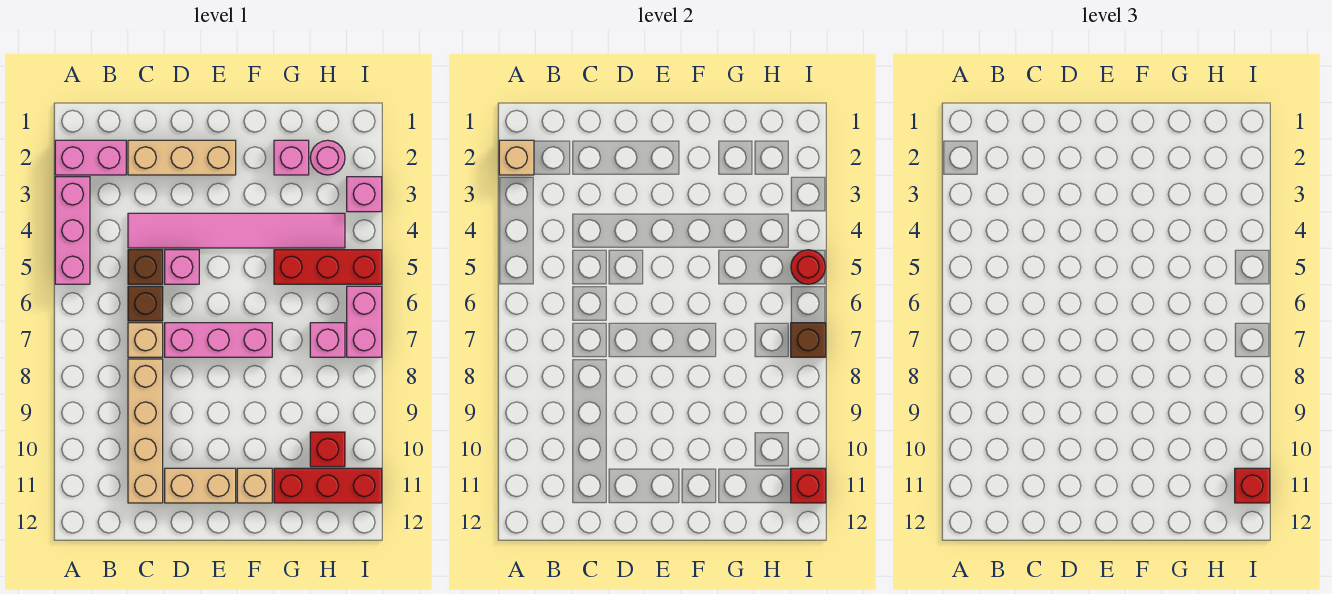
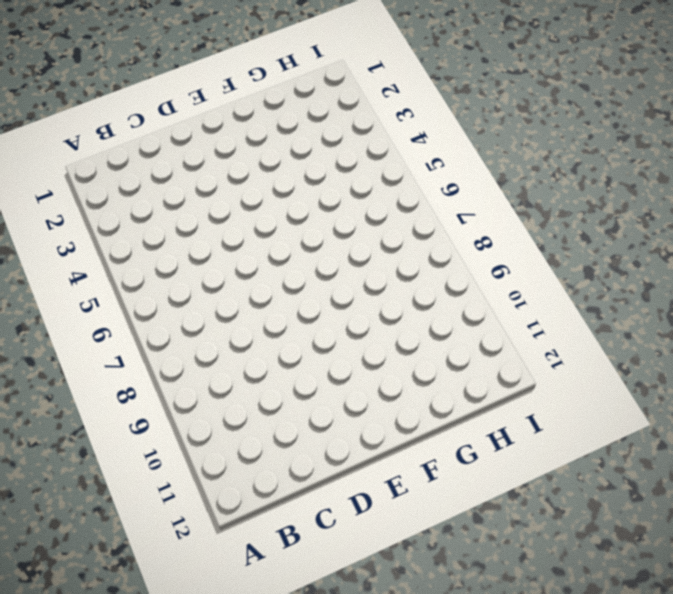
none -> pink brick A2:B2 level 1
none -> pink brick A3:A5 level 1
none -> tan brick C2:E2 level 1

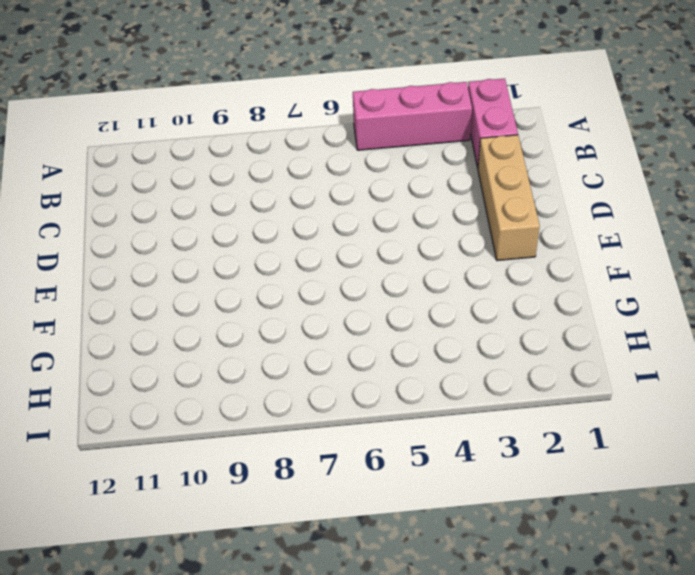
none -> pink tile C4:H4 level 1
none -> brown brick C5 level 1
none -> brown brick C6 level 1

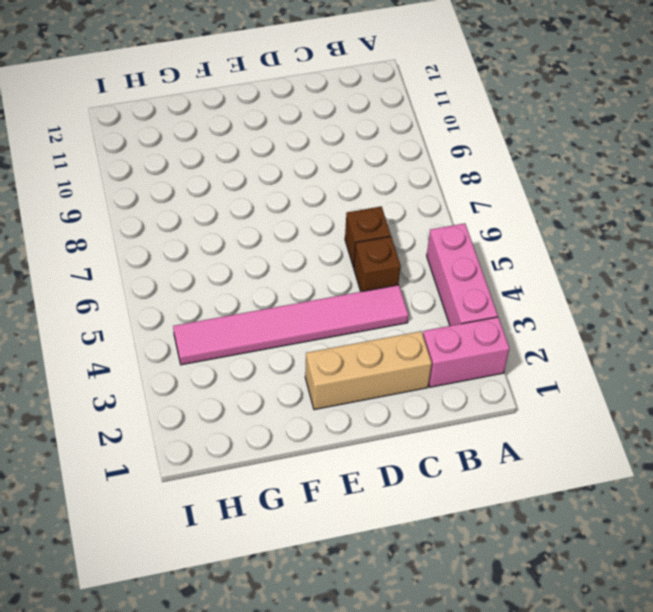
none -> tan brick C7 level 1
none -> tan brick C8:C11 level 1
none -> pink brick D5 level 1

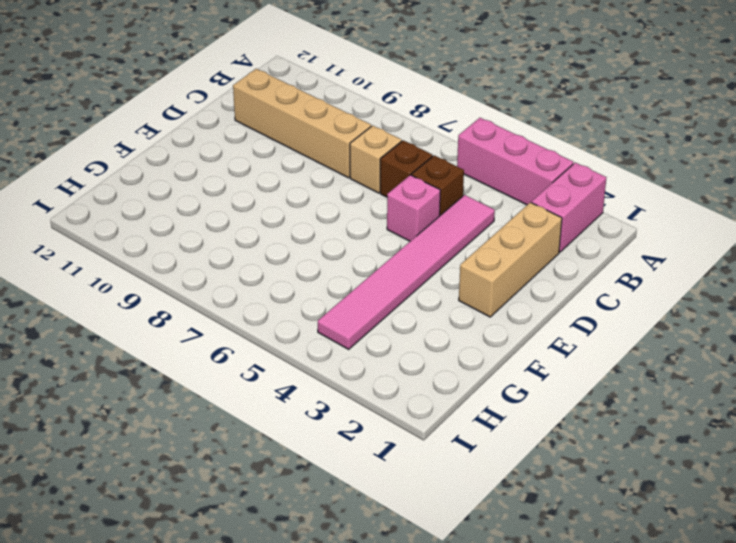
none -> pink brick D7:F7 level 1
none -> tan brick D11:E11 level 1
none -> tan brick F11 level 1

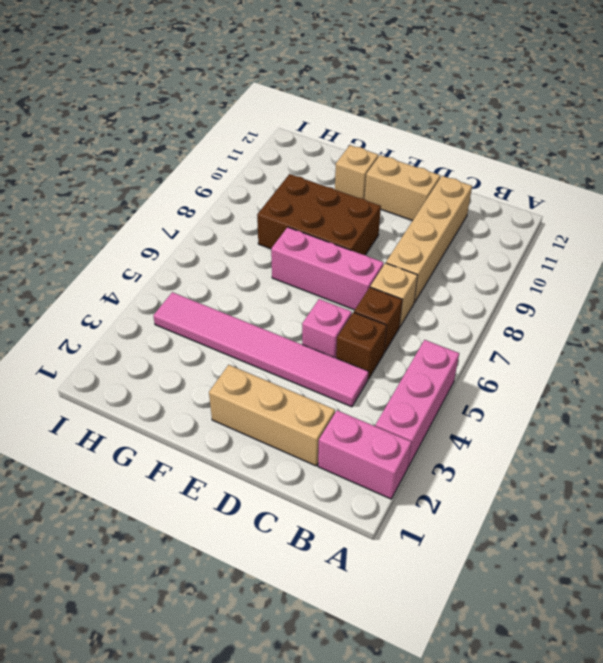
brown brick E8:G9 level 1 -> none
none -> pink brick G2 level 1
none -> red brick G5:I5 level 1
none -> red brick G11:I11 level 1

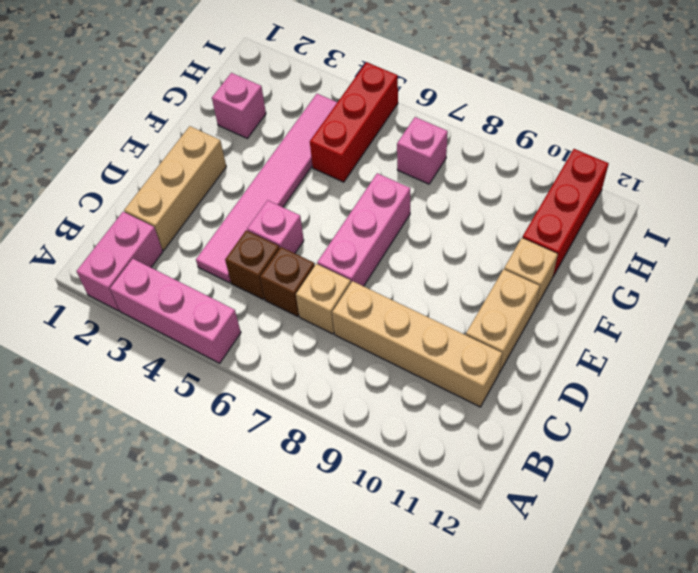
none -> pink round brick H2 level 1
none -> red brick H10 level 1
none -> pink brick I3 level 1

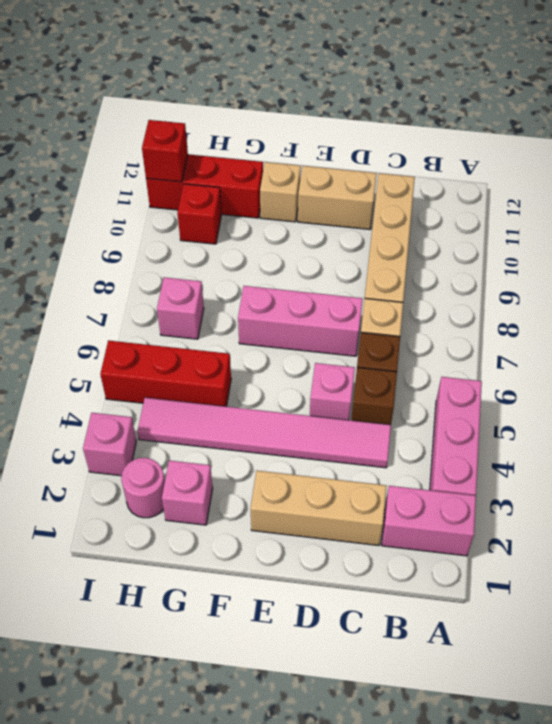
none -> pink brick I6:I7 level 1
none -> tan brick A2 level 2
none -> red round brick I5 level 2

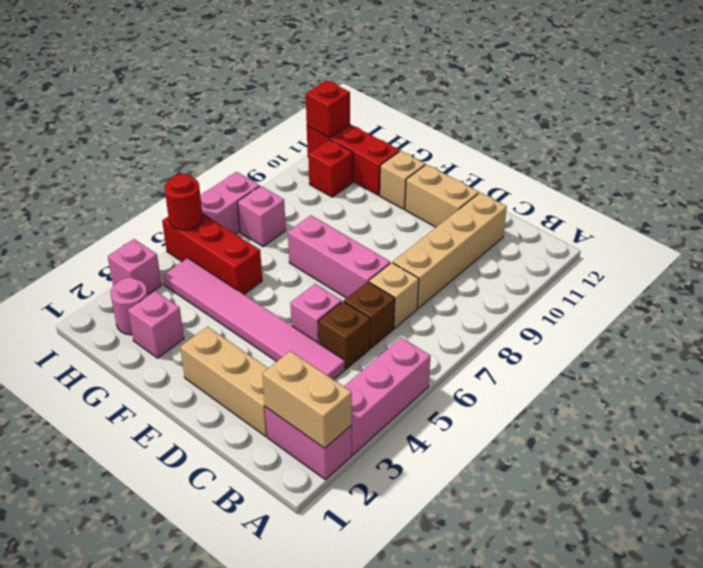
tan brick A2:B2 level 2 -> tan brick A2 level 2
none -> brown brick I7 level 2
none -> red brick I11 level 3

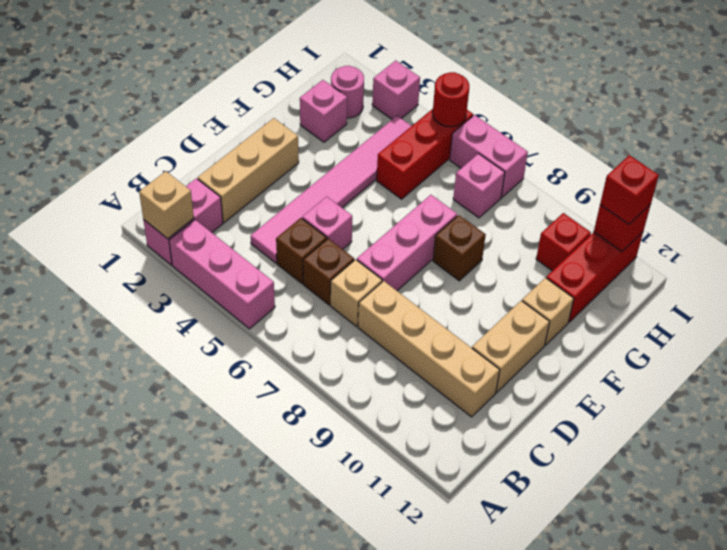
brown brick F8 level 1 -> brown brick I7 level 2

